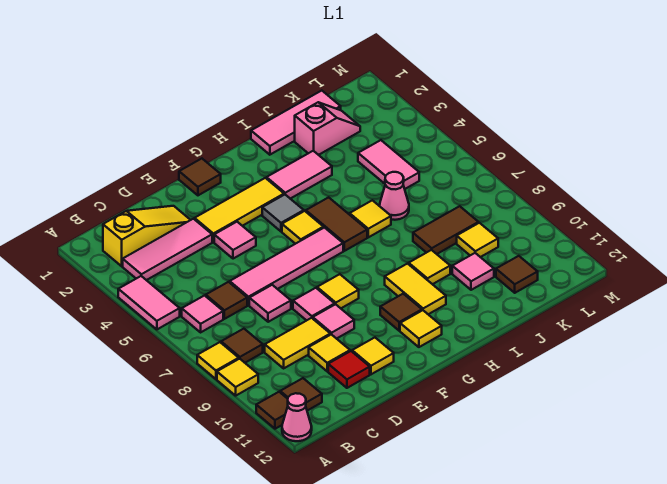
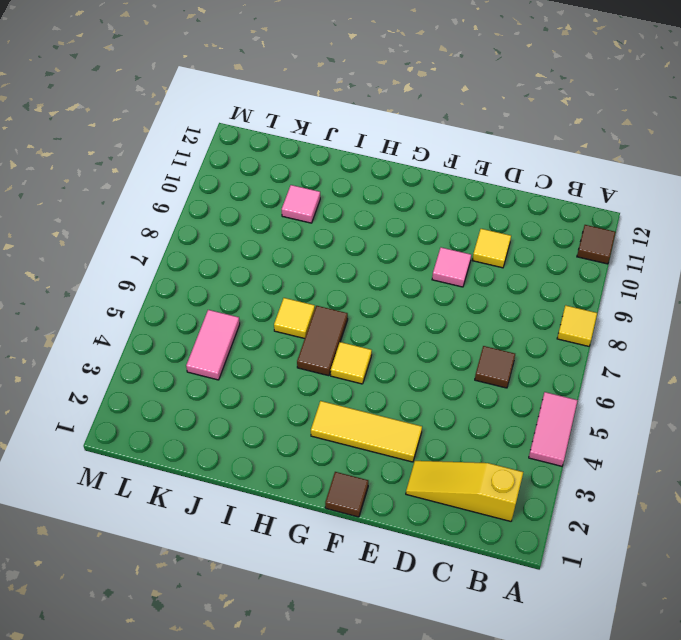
none -> yellow tile A9 level 1
none -> pink cone A12 level 1
none -> pink tile B3:D3 level 1
none -> pink tile B6 level 1

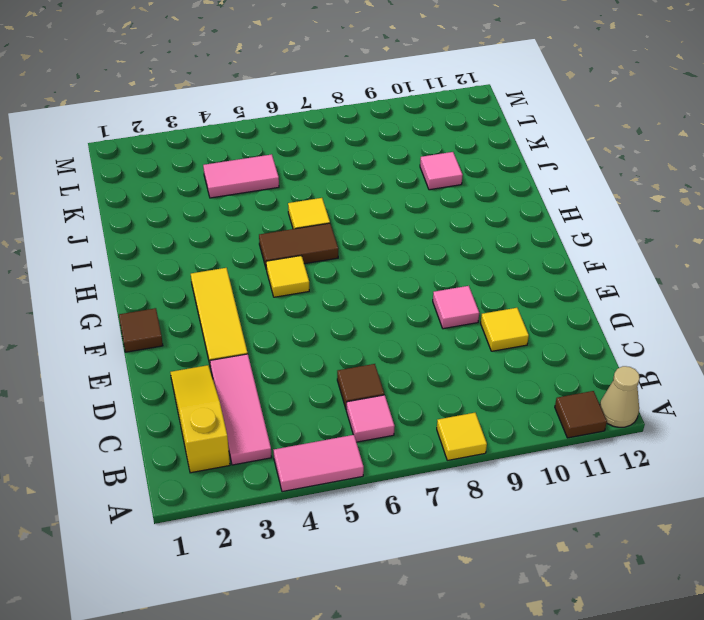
tan cone A12 level 1 -> pink cone A12 level 1
none -> yellow tile A9 level 1
none -> brown tile B8 level 1
none -> brown tile B11 level 1
none -> yellow tile C9:D9 level 1

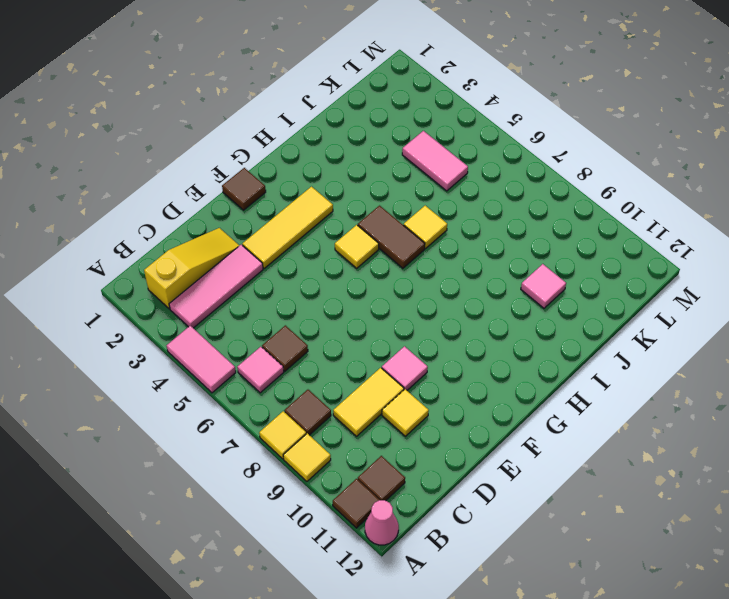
none -> pink tile D6:G6 level 1
none -> pink tile D7 level 1
none -> red tile D11 level 1
none -> pink tile E4 level 1

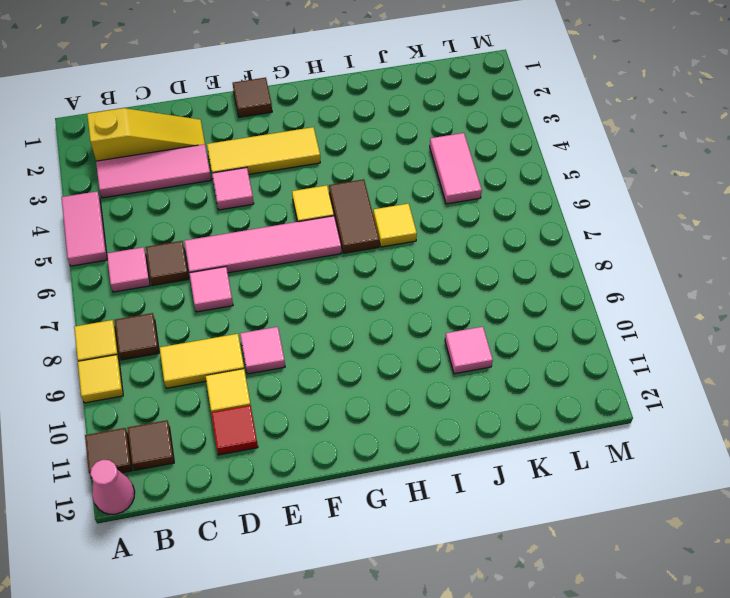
none -> pink tile E8 level 1
none -> yellow tile E11 level 1
none -> yellow tile F8 level 1
none -> grey tile G4 level 1

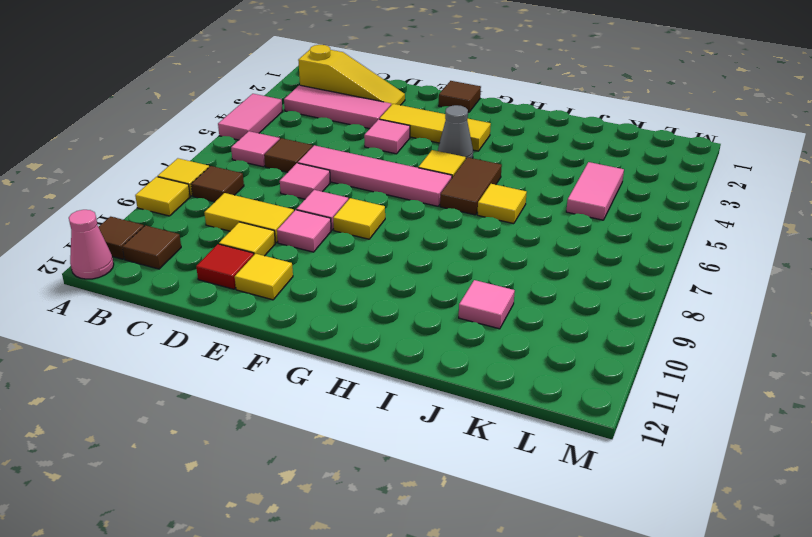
grey cone G4 level 1 -> grey tile G4 level 1
none -> brown tile G10 level 1
none -> yellow tile G11 level 1
none -> pink tile H3:I3 level 1
none -> yellow tile H9:H10 level 1

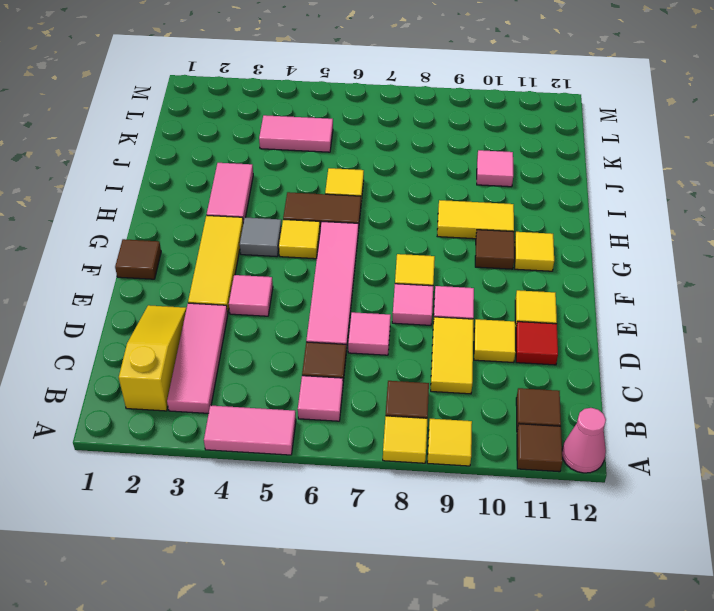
none -> pink tile I1:K1 level 1
none -> yellow tile I9 level 1
none -> pink slope J2:K2 level 1 top J
none -> pink cone J6 level 1

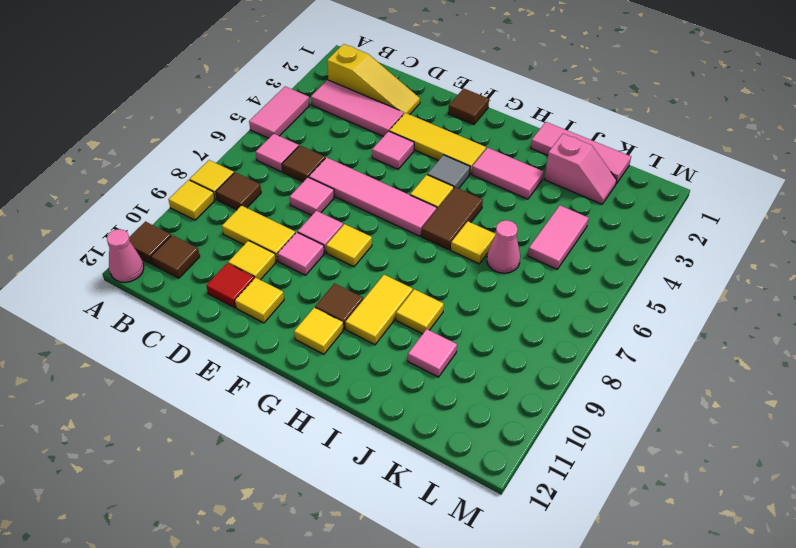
none -> brown tile J8:K8 level 1
none -> yellow tile K9 level 1
none -> brown tile K11 level 1

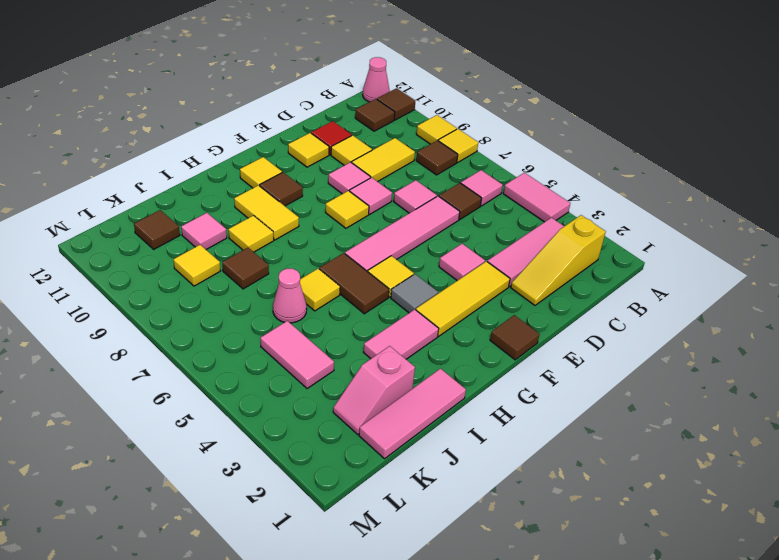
brown tile J8 level 1 -> brown tile J8:K8 level 1

